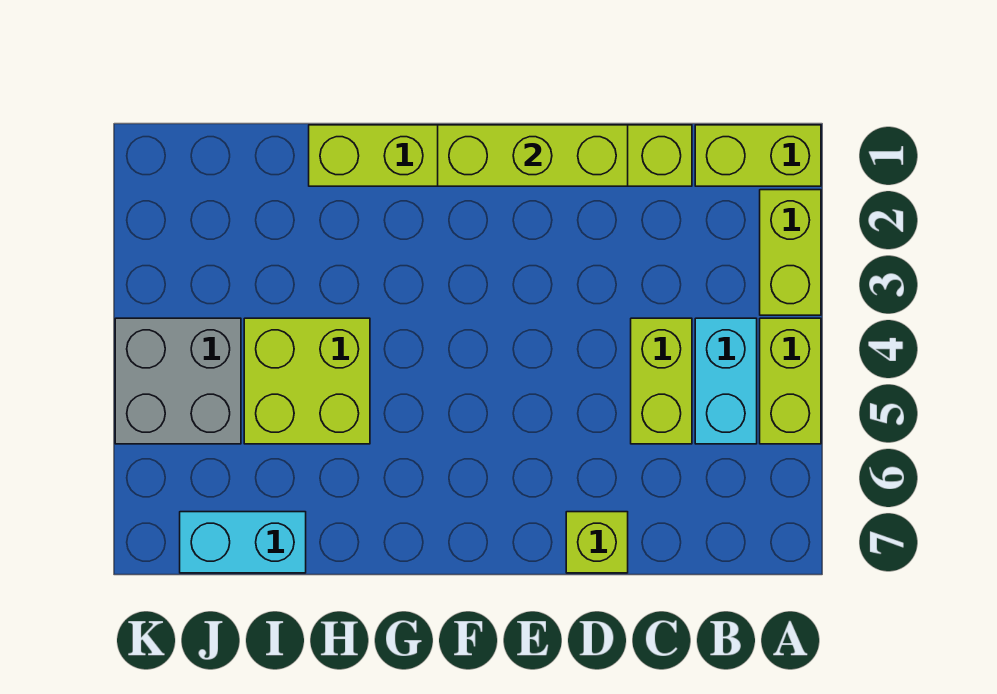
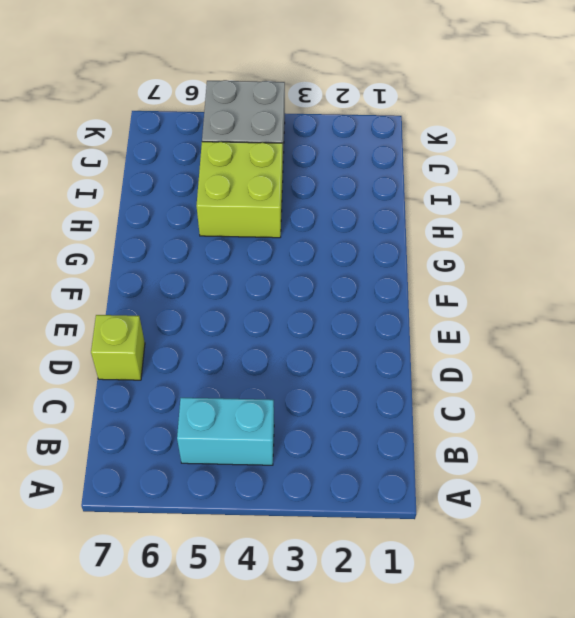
none -> lime brick A1:B1 level 1
none -> lime brick A2:A3 level 1

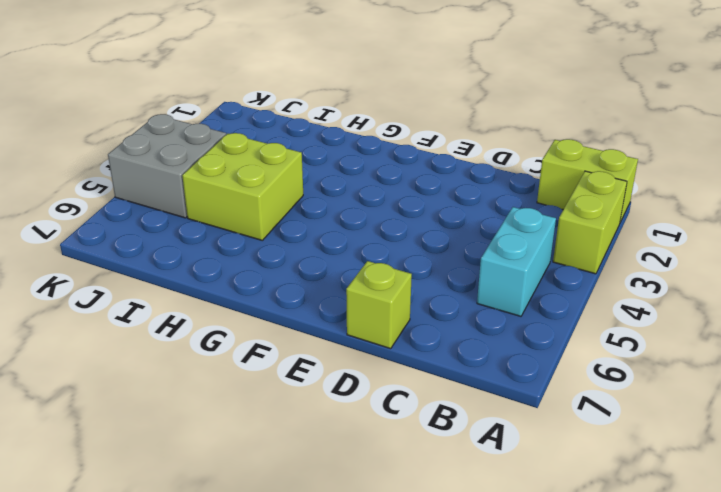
none -> lime brick A4:A5 level 1
none -> lime brick C1:H1 level 1

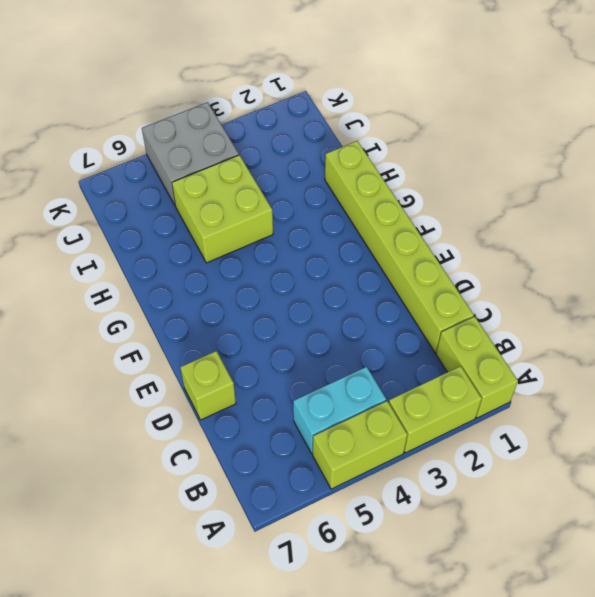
none -> lime brick C4:C5 level 1
none -> cyan brick I7:J7 level 1

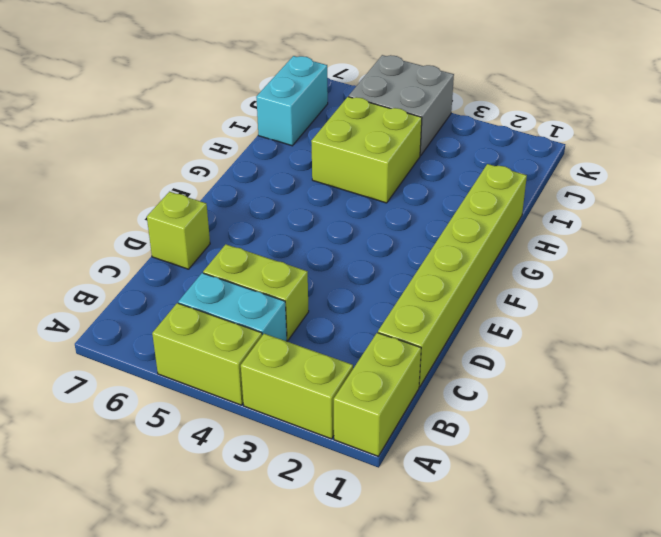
none -> lime brick D1:F1 level 2

